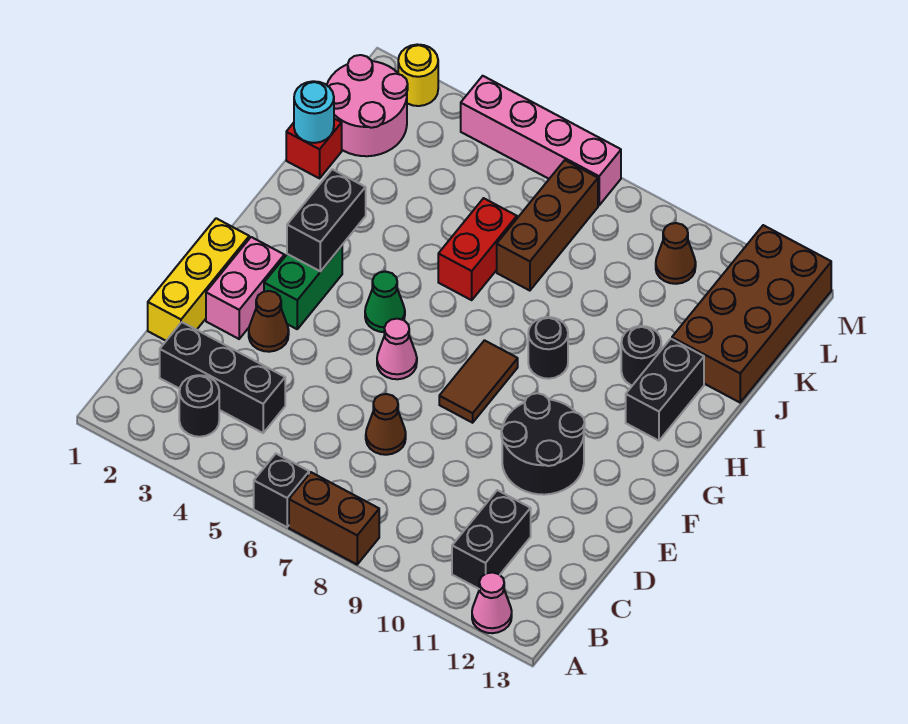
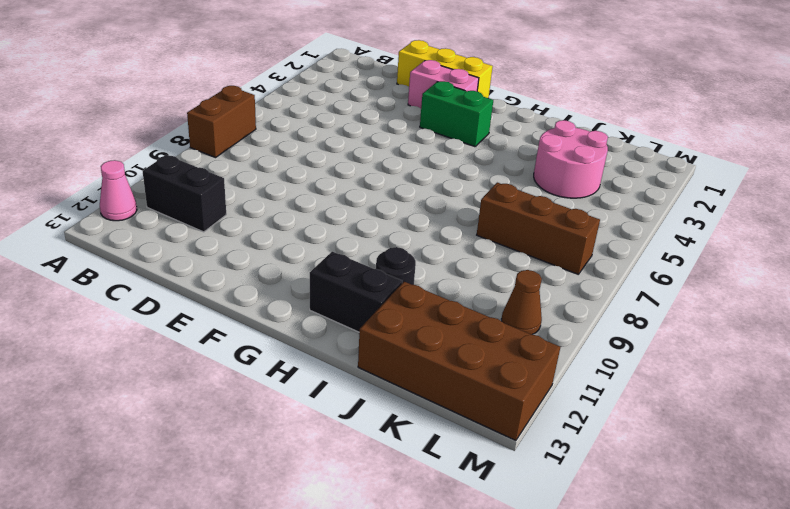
pink round brick J3:K4 level 1 -> pink round brick K1:L2 level 1
none -> black brick A6 level 1
none -> black round brick B3 level 1
none -> black brick C2:C4 level 1

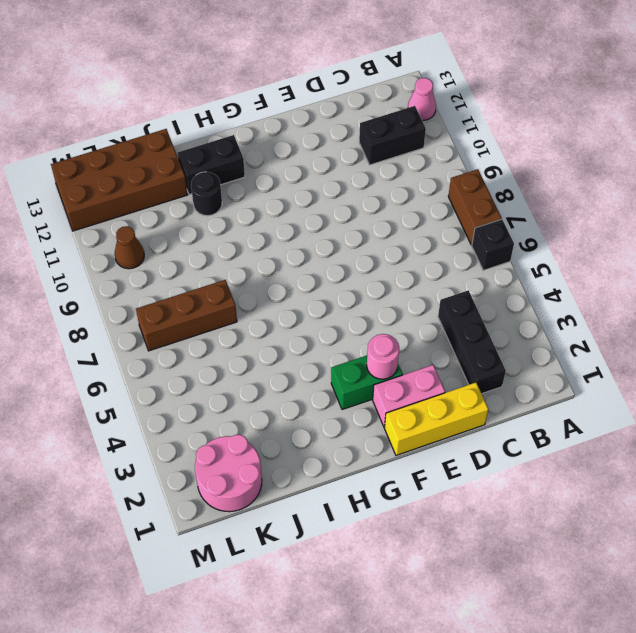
pink round brick F3 level 2 -> none
none -> black round brick B3 level 1
none -> brown cone D7 level 1
none -> brown cone E3 level 1

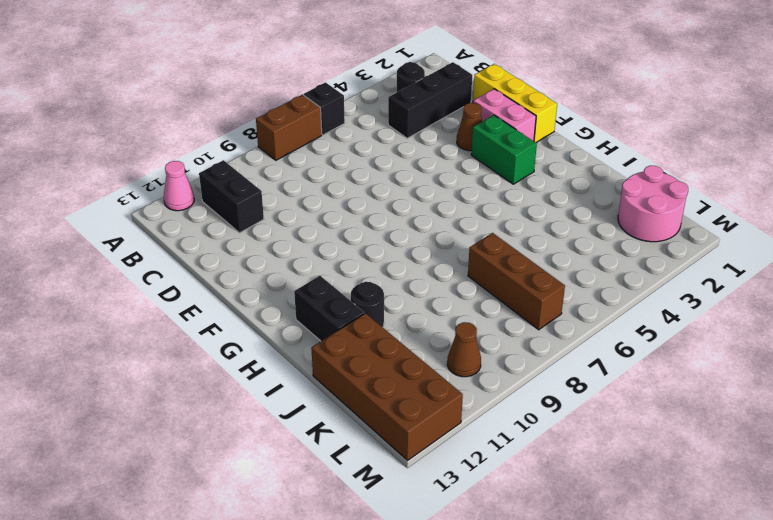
none -> brown cone D7 level 1
none -> black round brick E10:F11 level 1
none -> pink cone F6 level 1

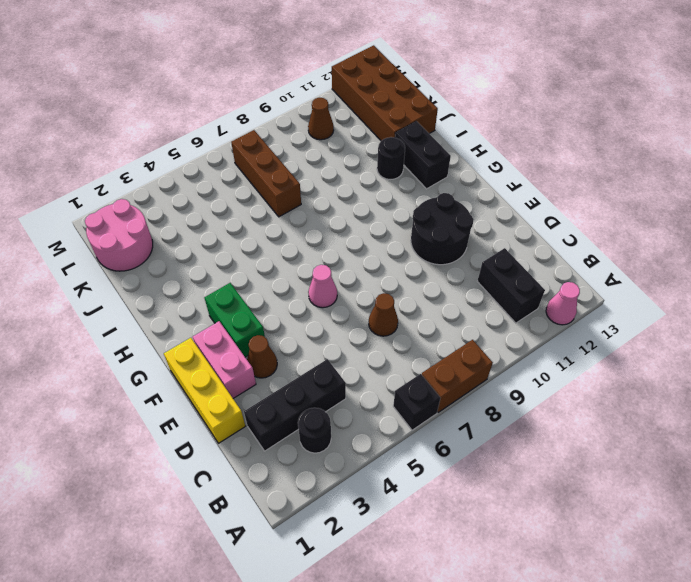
none -> brown tile F8:G8 level 1
none -> green cone G5 level 1
none -> black round brick H9 level 1

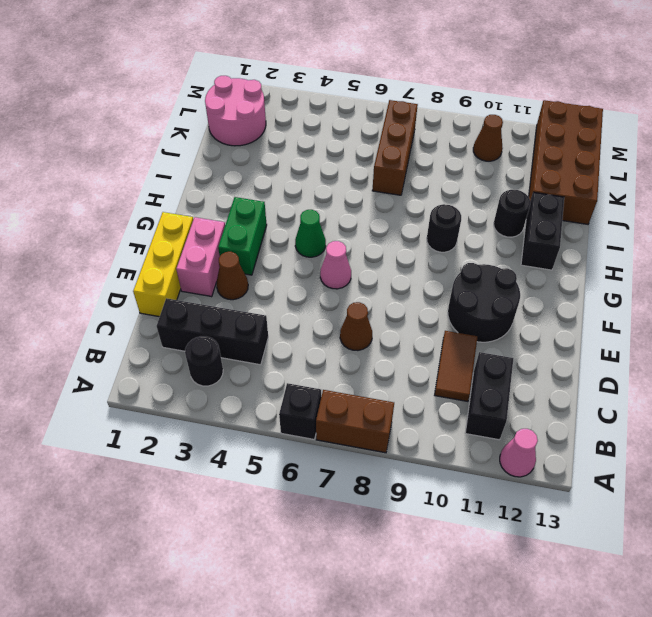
brown tile C10:D10 level 1 -> brown tile F8:G8 level 1
none -> red brick I6:J6 level 1
none -> red brick J1 level 1
none -> yellow round brick M2 level 1

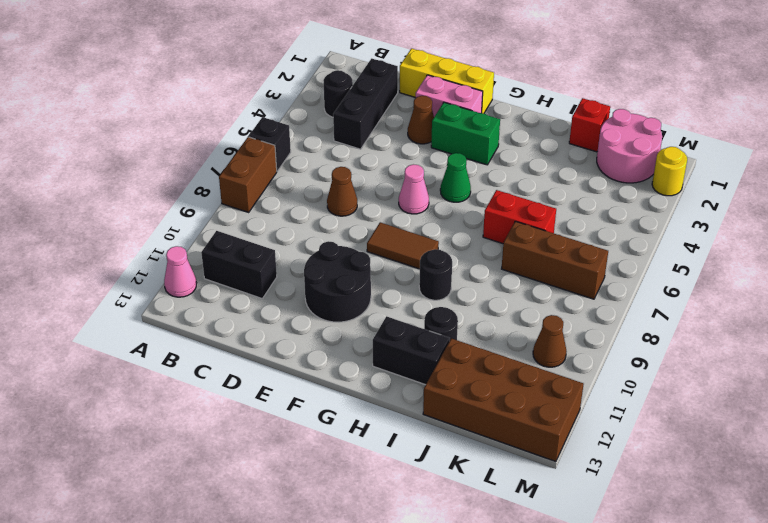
none -> pink brick M4:M7 level 1
none -> black brick G3:H3 level 2
none -> cyan round brick J1 level 2

